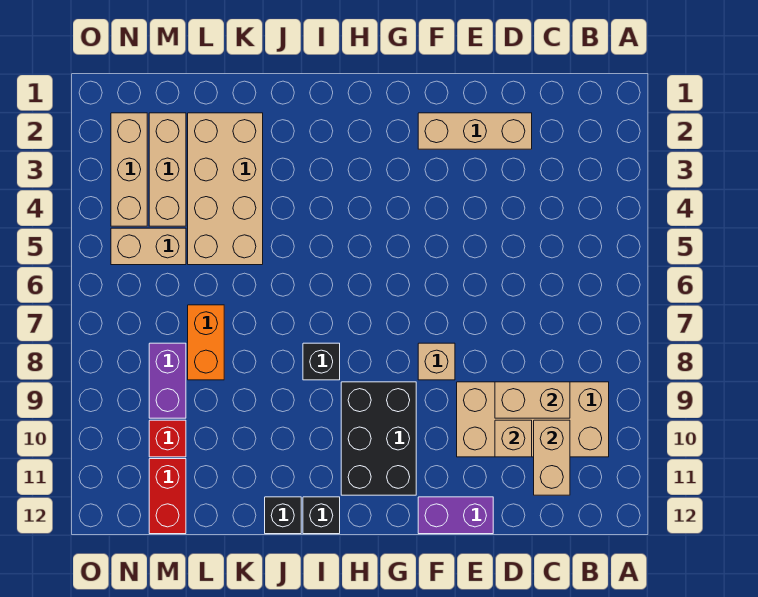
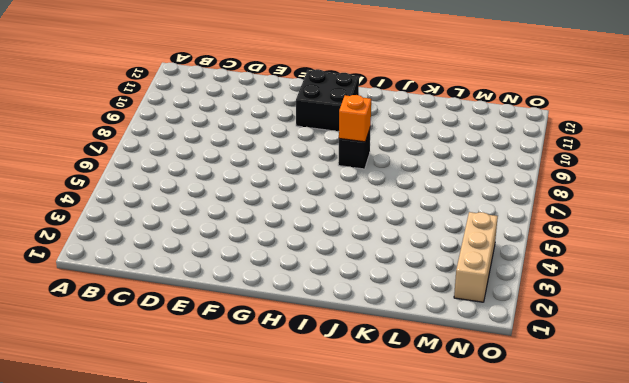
black brick G10:H11 level 1 -> black brick G9:H11 level 1
orange brick I8 level 2 -> none
none -> tan brick B9:E10 level 1
none -> tan brick D2:F2 level 1
none -> purple brick E12:F12 level 1

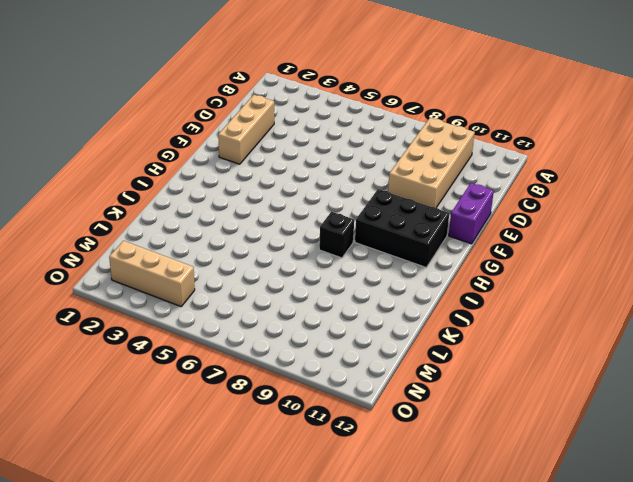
none -> tan brick F8 level 1
none -> black brick I12 level 1
none -> black brick J12 level 1

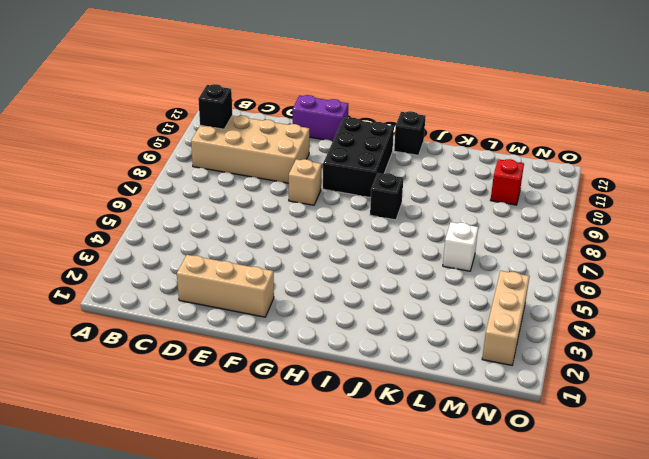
black brick B10 level 2 -> black brick J12 level 1
white brick L6 level 1 -> none
none -> tan brick K2:L5 level 1
none -> orange brick L7:L8 level 1
none -> tan brick M2:M4 level 1

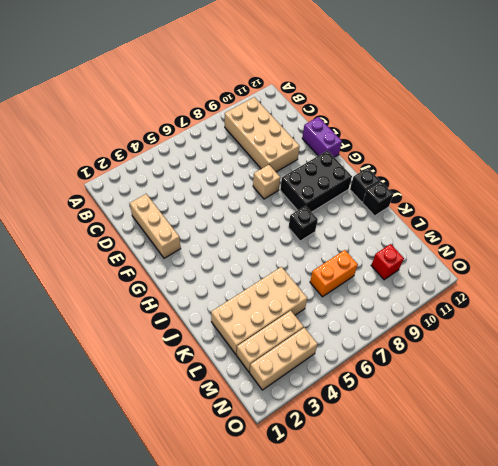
none -> tan brick M5:N5 level 1
none -> purple brick M8:M9 level 1
none -> red brick M11:M12 level 1

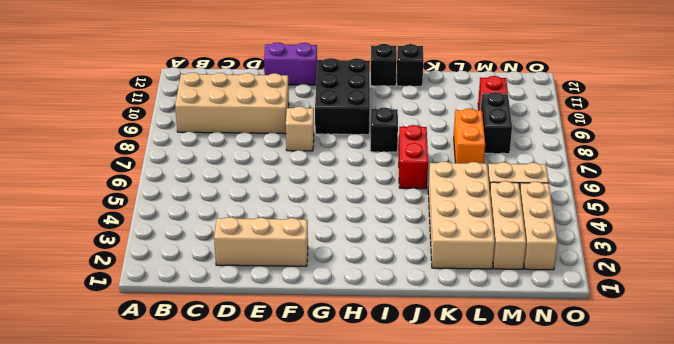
red brick J6:J7 level 1 -> red brick M11:M12 level 1
black brick M8:M9 level 1 -> purple brick M8:M9 level 1
none -> tan brick C9:D9 level 2
none -> tan brick C10:C11 level 2
none -> tan brick D10 level 2

